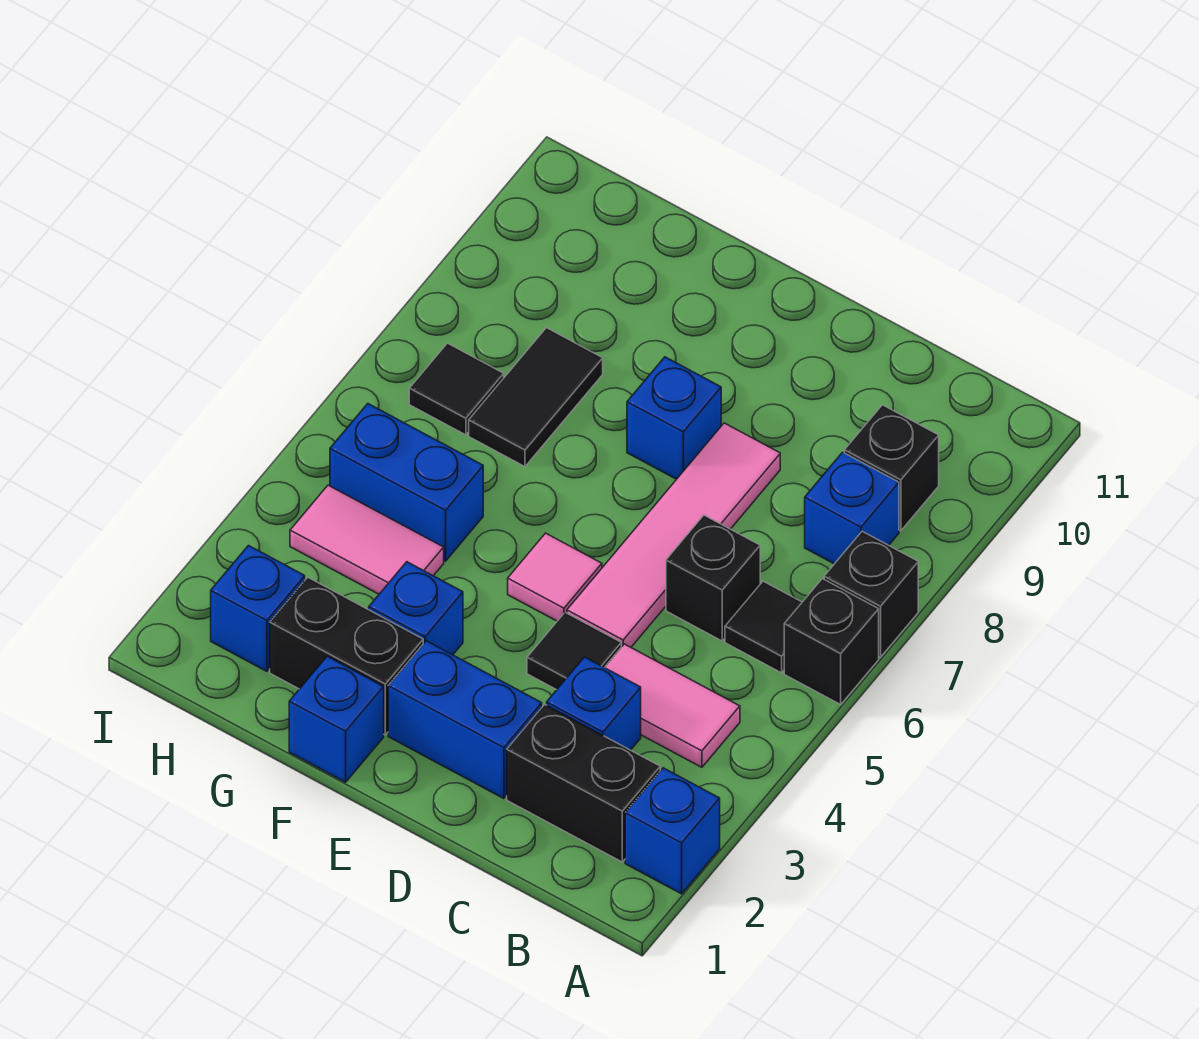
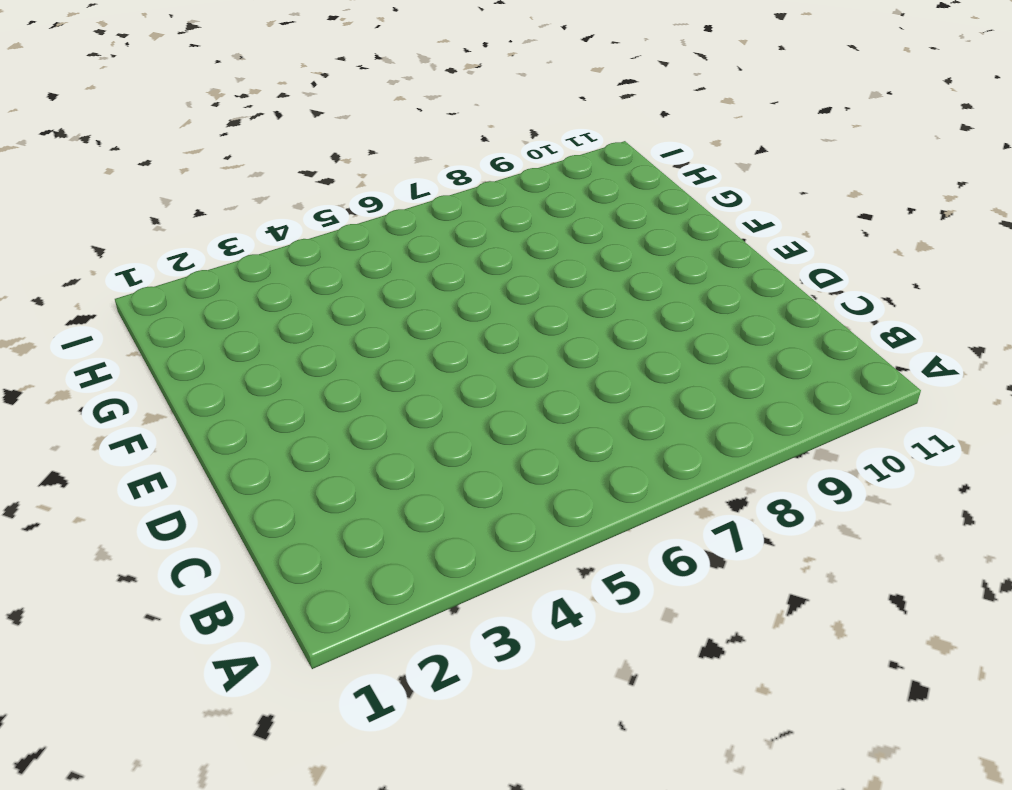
none -> blue brick A2 level 1
none -> black brick A6 level 1
none -> black brick A7 level 1

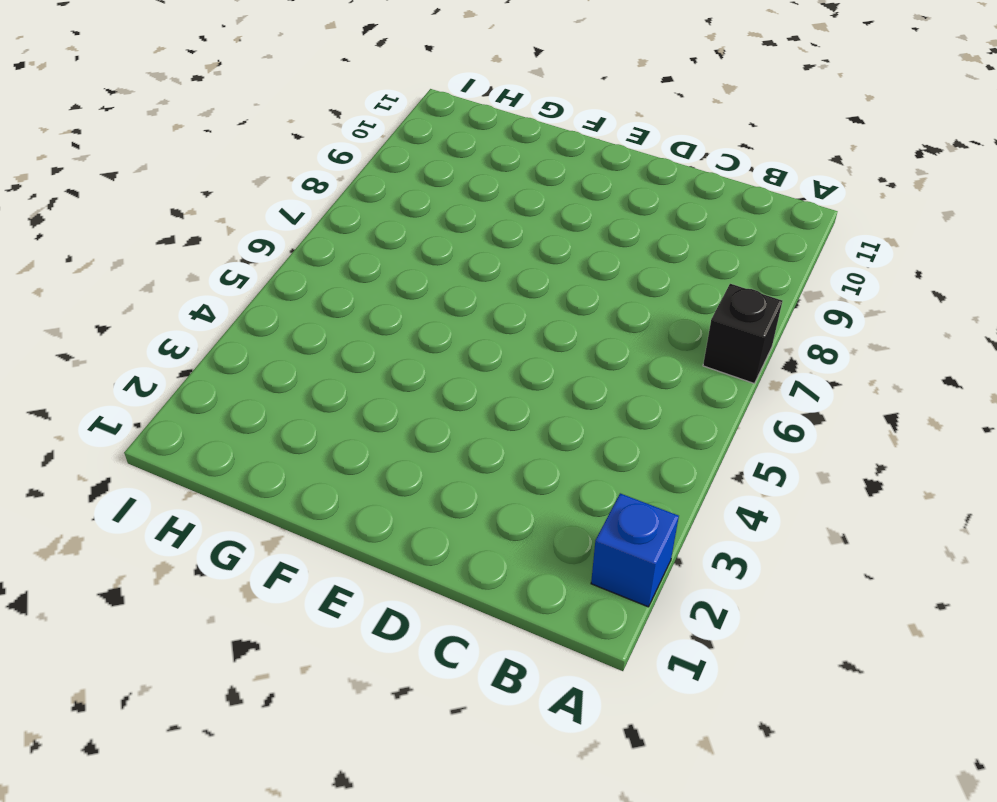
none -> black brick A6 level 1
none -> black brick B2:C2 level 1
none -> pink tile B4:C4 level 1

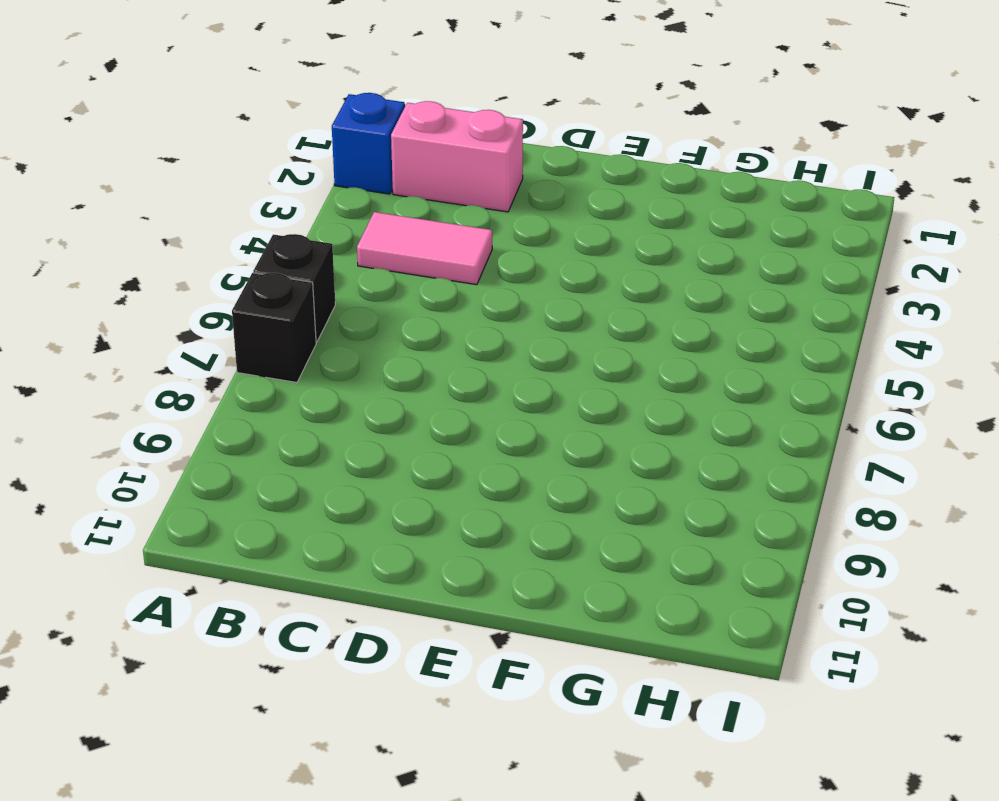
pink brick B2:C2 level 1 -> black brick B2:C2 level 1
none -> black tile B6 level 1
none -> blue brick B8 level 1
none -> black brick B9 level 1

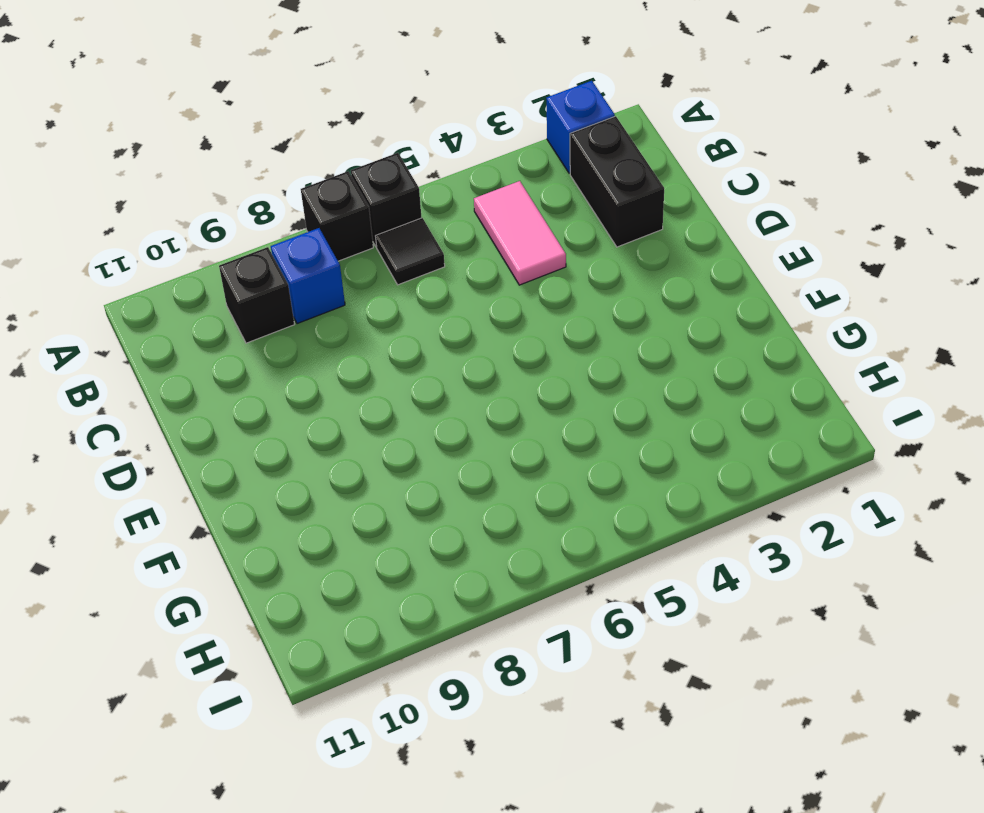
none -> blue brick C3 level 1
none -> black brick C6 level 1
none -> blue brick D2:E2 level 1

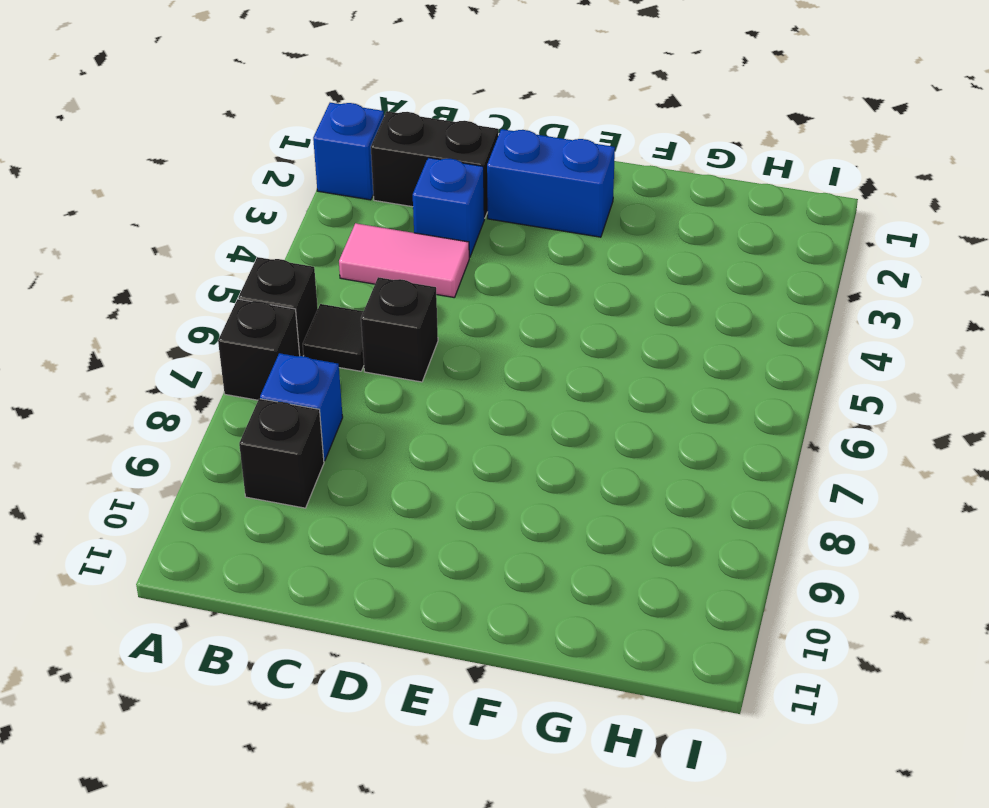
none -> black tile D4 level 1
none -> pink tile D5:D8 level 1
none -> pink tile E5 level 1

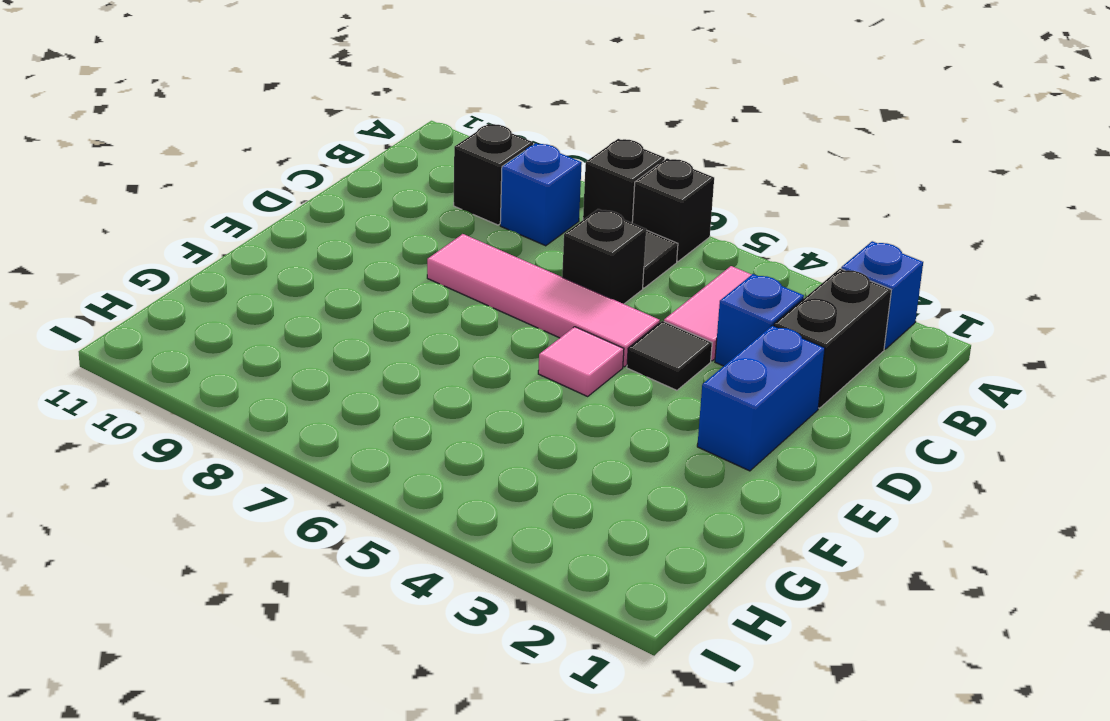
none -> blue brick E8 level 1
none -> blue brick F1 level 1
none -> black brick F2:G2 level 1

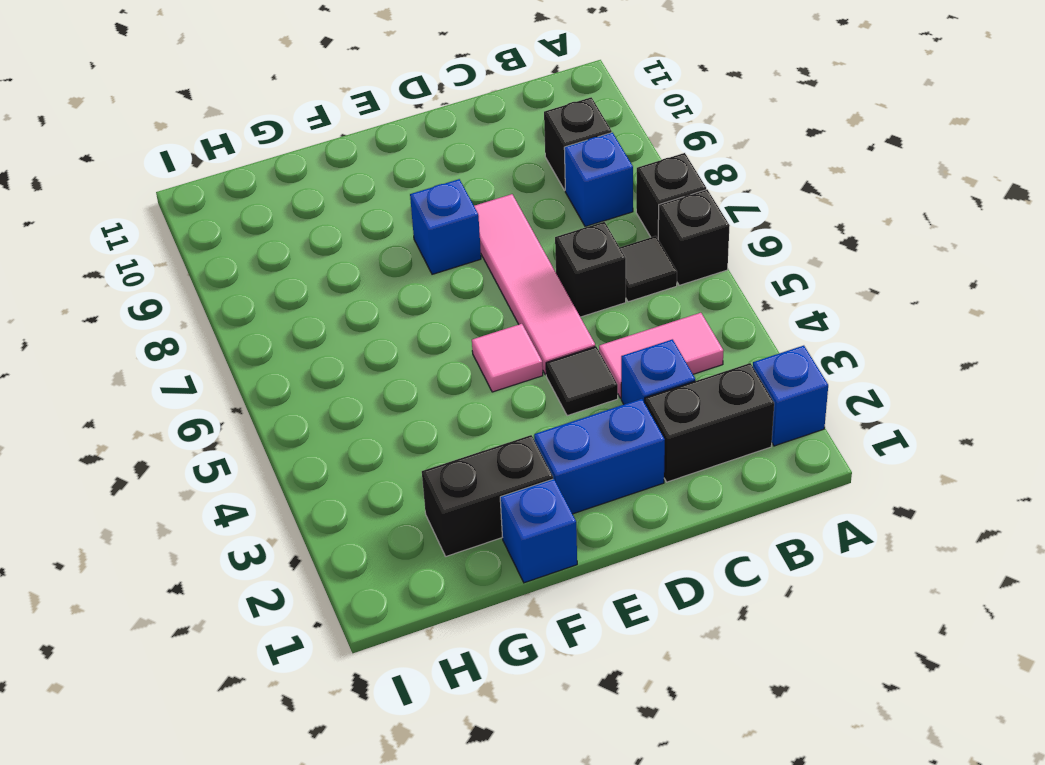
none -> blue brick F3 level 1
none -> pink tile G4:H4 level 1
none -> blue brick G5:H5 level 1

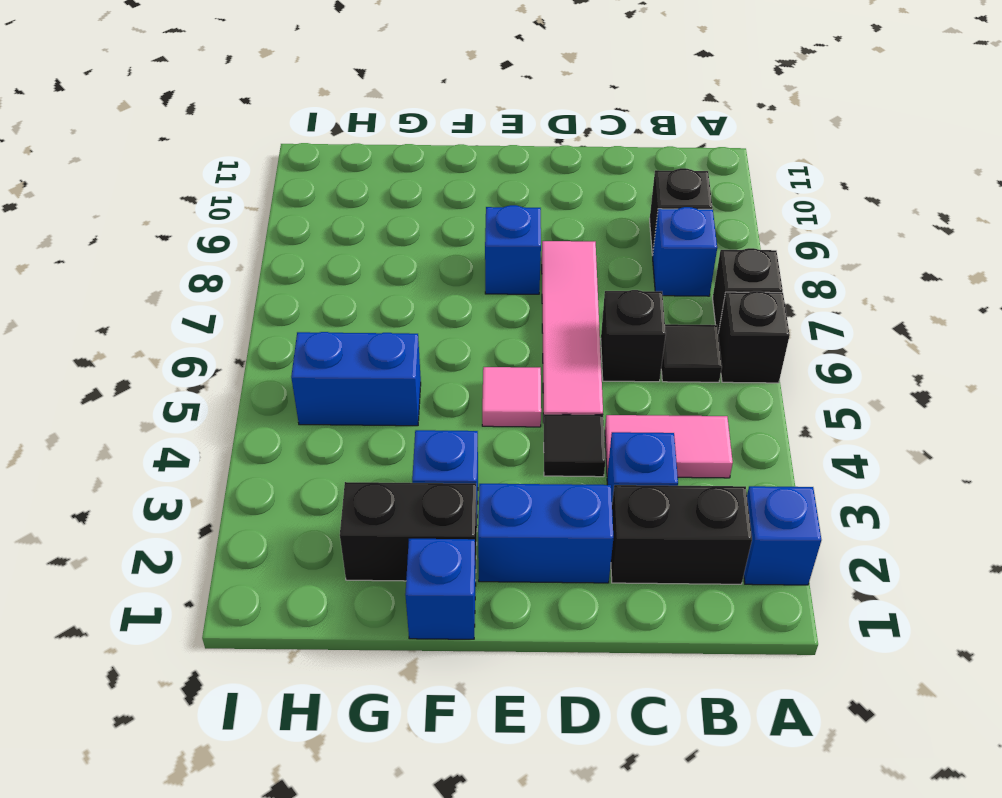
none -> pink tile G4:H4 level 1
none -> black tile G7:G8 level 1
none -> blue brick H2 level 1

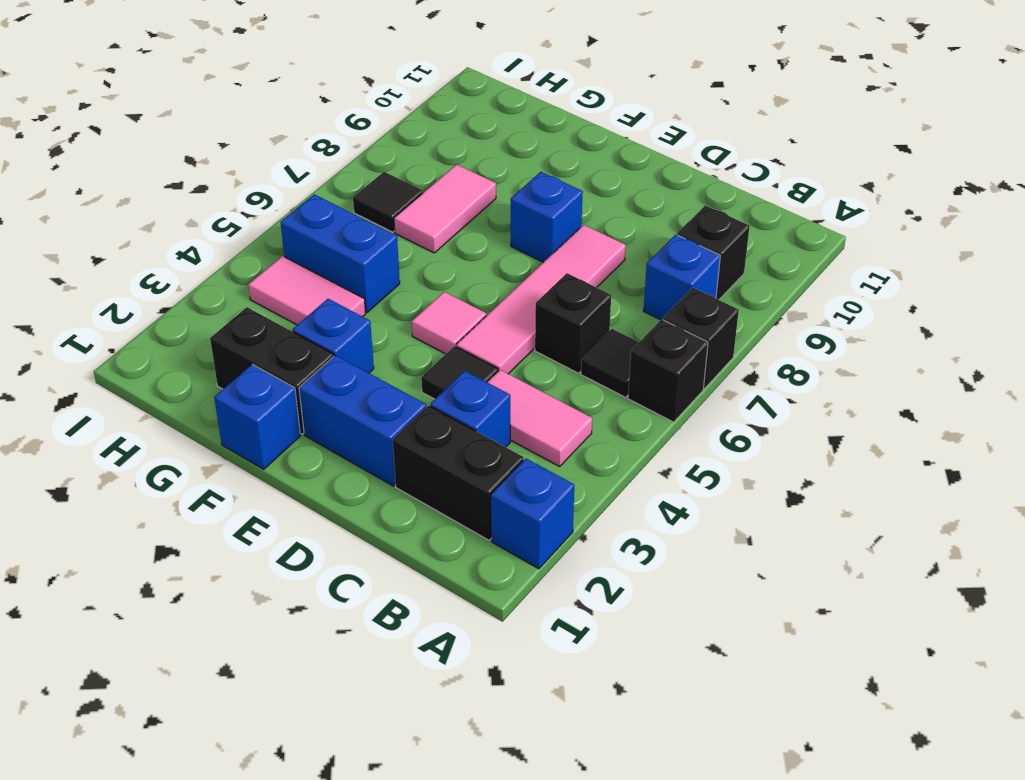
pink tile G7:G8 level 1 -> black tile G7:G8 level 1
none -> blue brick H2 level 1

